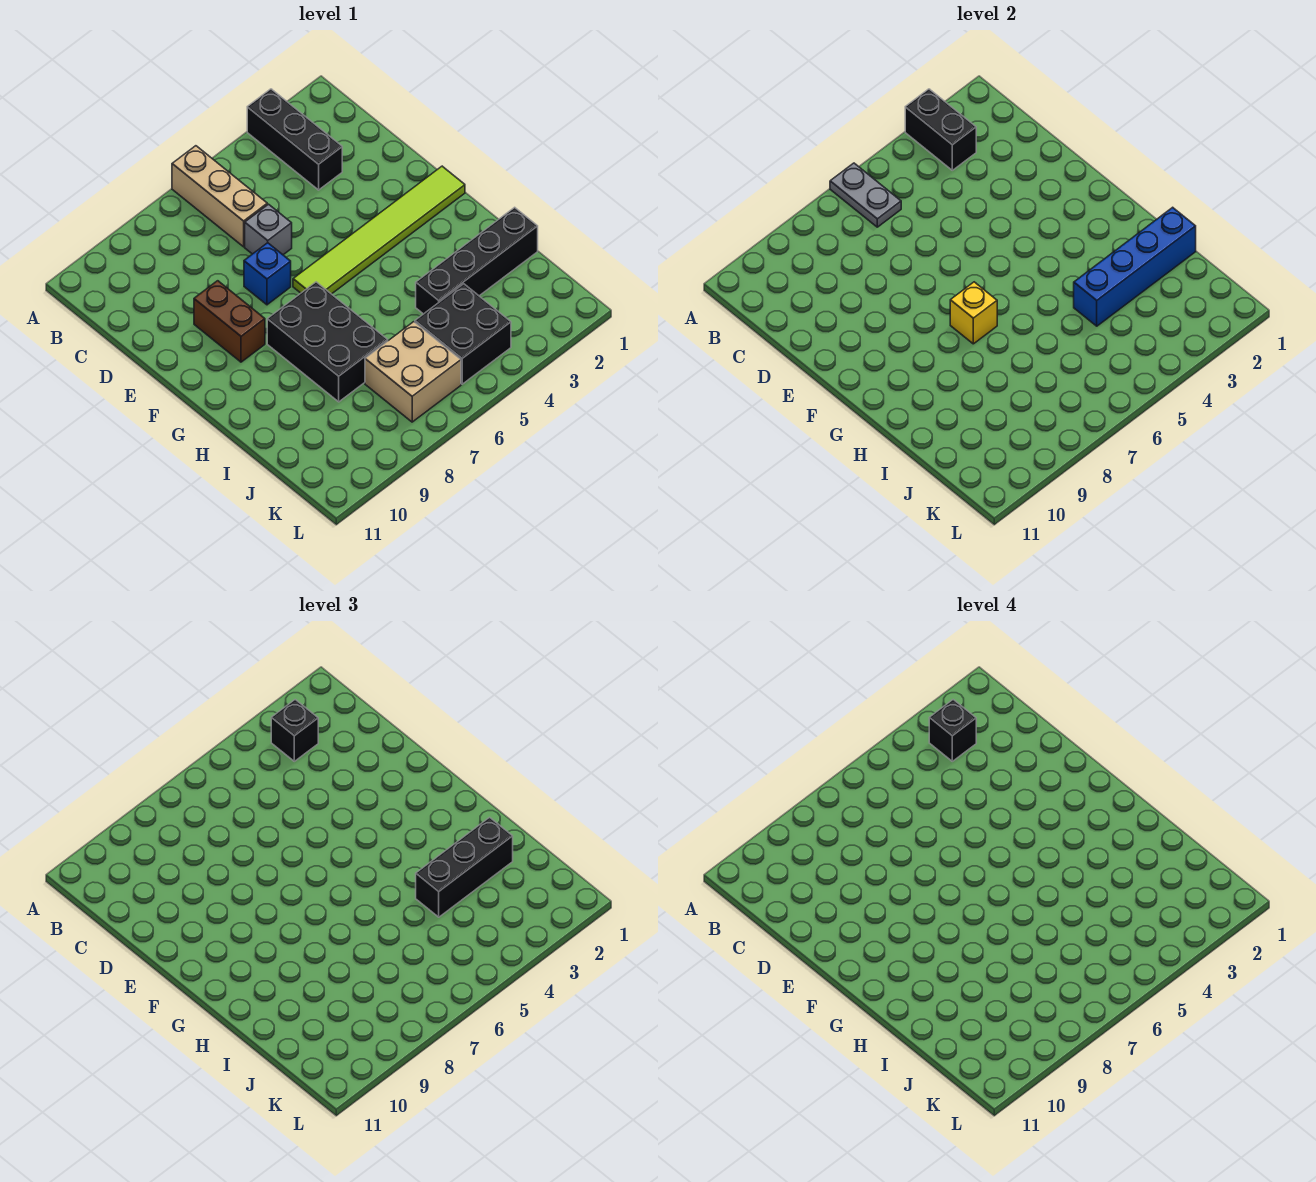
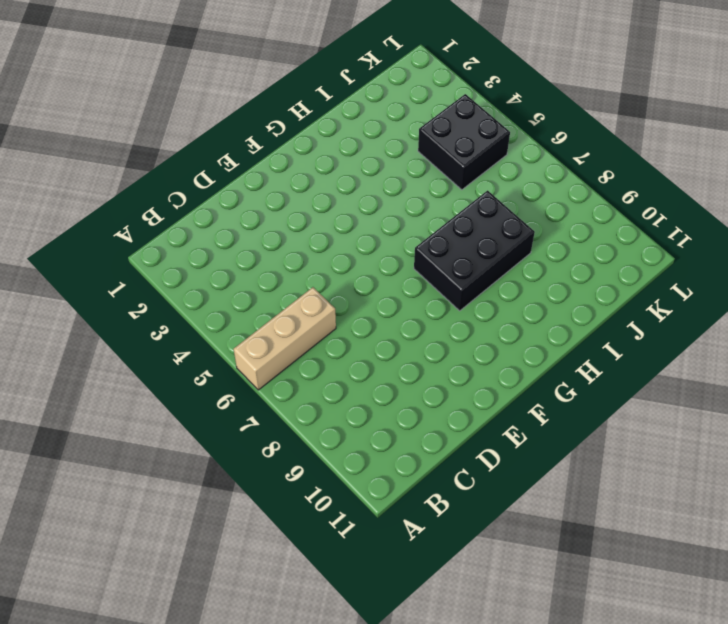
none -> black brick A3:C3 level 1
none -> grey brick D6 level 1
none -> blue brick E7 level 1

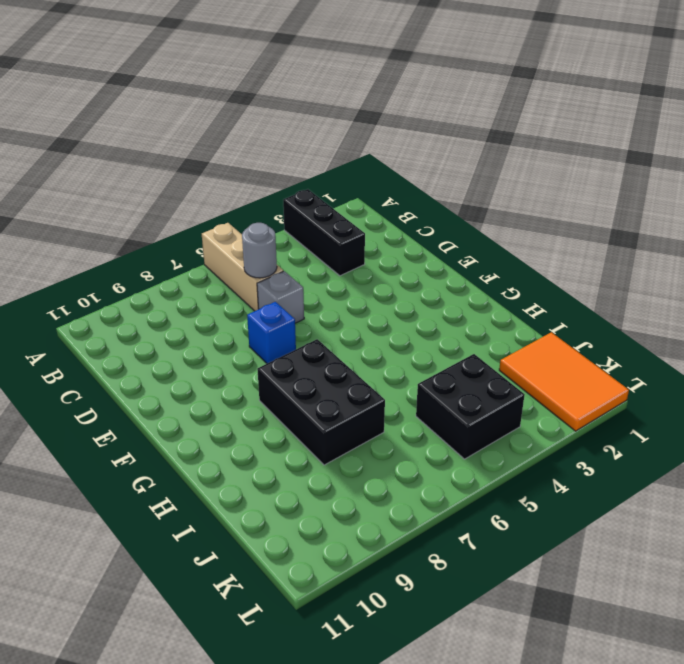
grey round brick C6 level 2 -> none
orange tile J1:L2 level 1 -> none
none -> brown brick E9:F9 level 1
none -> lime tile F1:F6 level 1
none -> black brick I1:I4 level 1

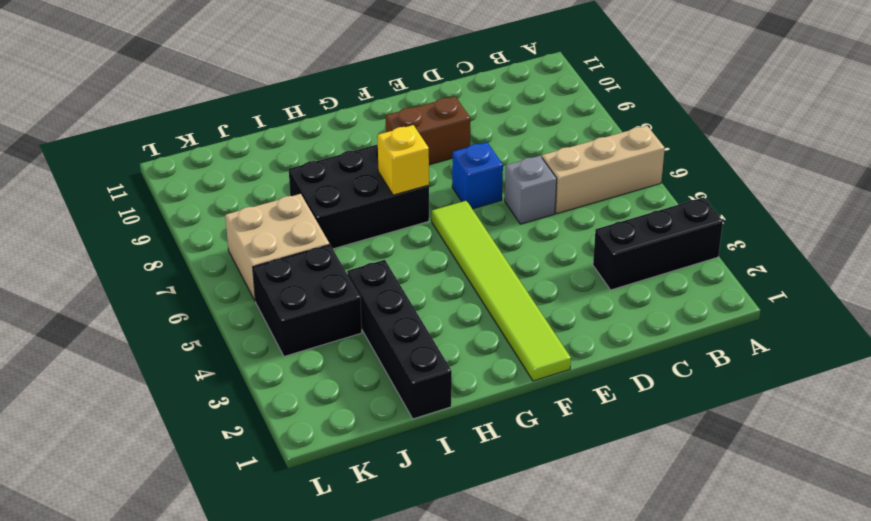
none -> black brick A3:B3 level 2
none -> grey plate A6:B6 level 2
none -> blue brick I1:I4 level 2

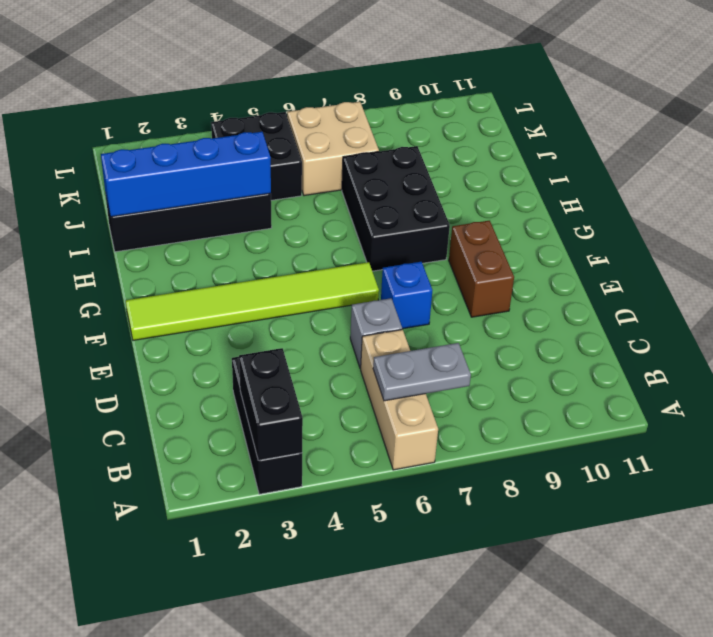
grey plate B6:B7 level 2 -> grey plate A6:B6 level 2
none -> yellow brick G7 level 2
none -> black brick B3 level 3
none -> black brick I2:I4 level 3

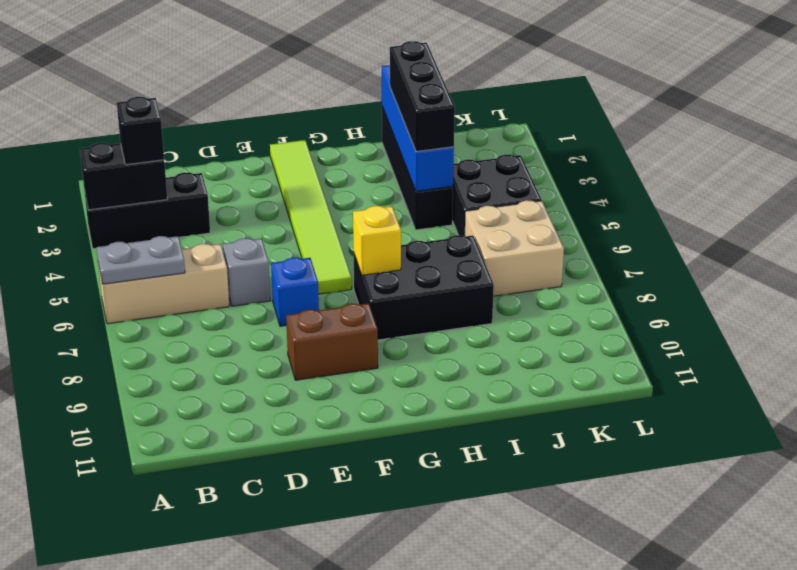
none -> black brick B3 level 4

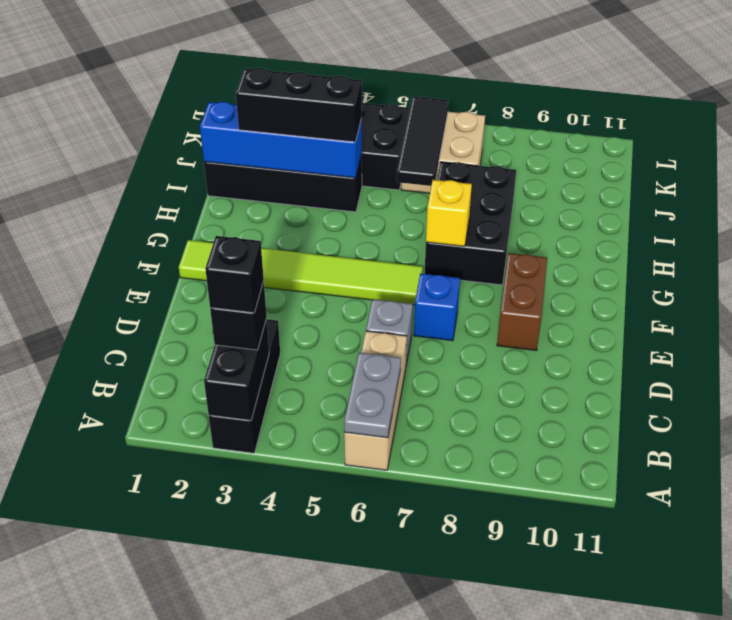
black tile I6:K6 level 2 -> none

